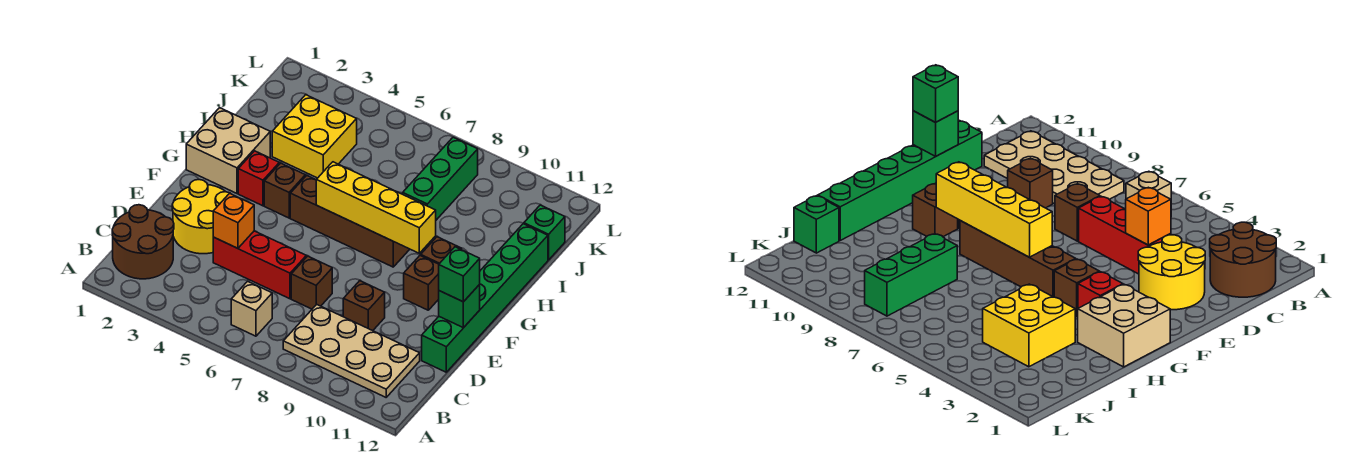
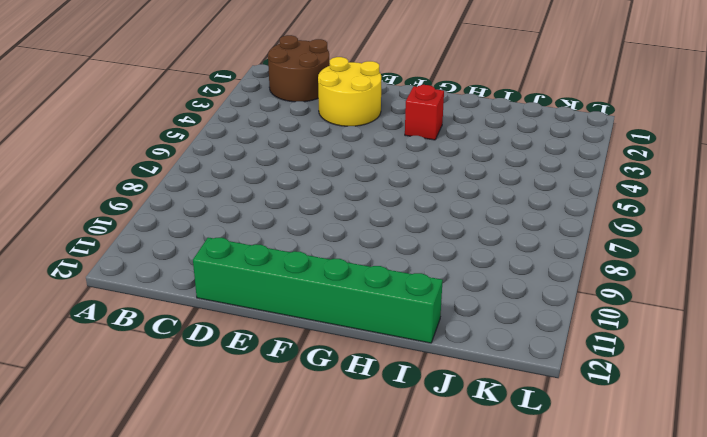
none -> tan brick B6 level 1
none -> tan plate B8:C11 level 1
none -> red brick D4:D6 level 1

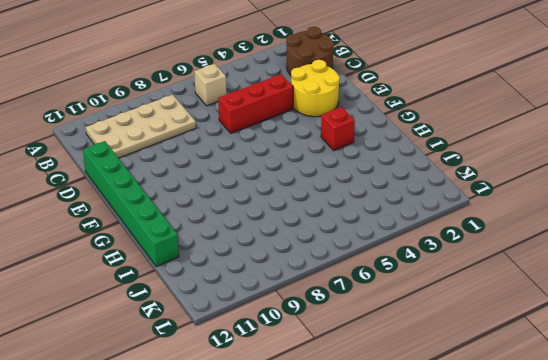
none -> brown brick D7 level 1
none -> brown brick D9 level 1
none -> brown brick F10 level 1

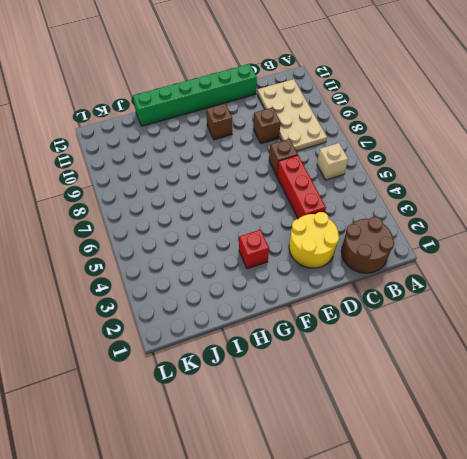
none -> tan brick G1:H2 level 1
none -> brown brick G4 level 1
none -> brown brick G5:G8 level 1

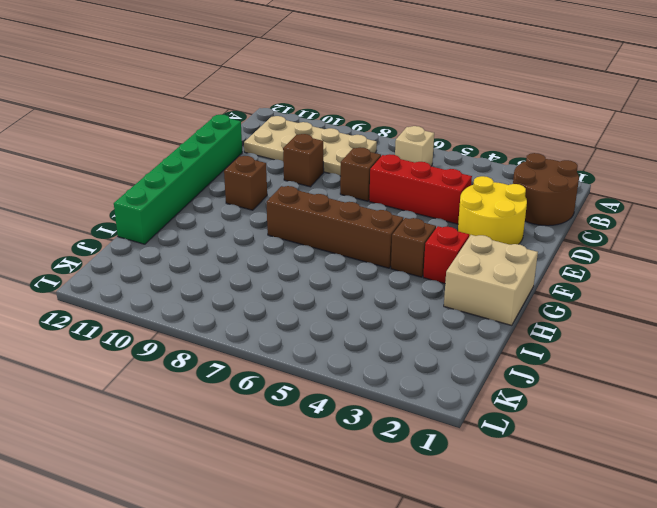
none -> brown brick G10 level 1
none -> yellow brick I3:J4 level 1
none -> green brick I8:K8 level 1

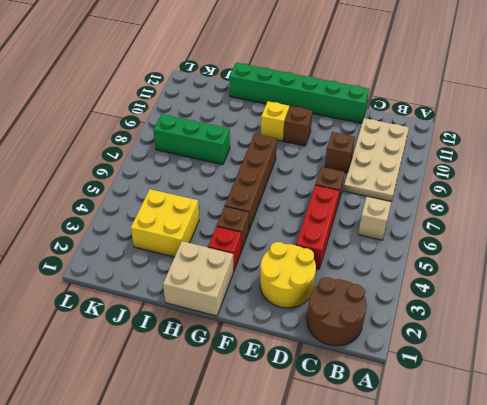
yellow brick G10 level 1 -> brown brick G10 level 1
none -> green brick J12 level 1
none -> orange brick D4 level 2
none -> green brick E12 level 2

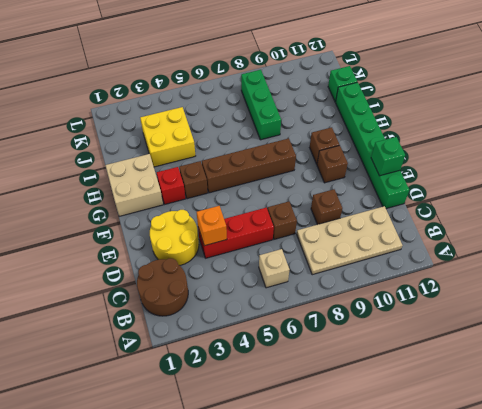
none -> yellow brick G6:G9 level 2
none -> green brick E12 level 3

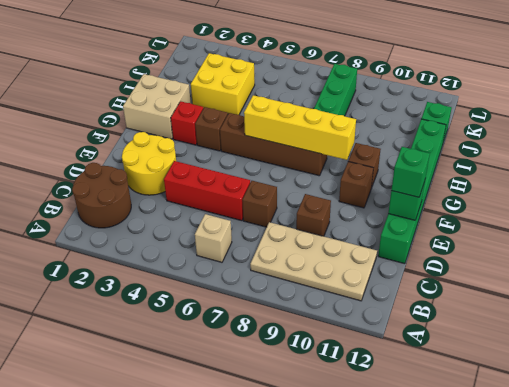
none -> orange brick D4 level 2

